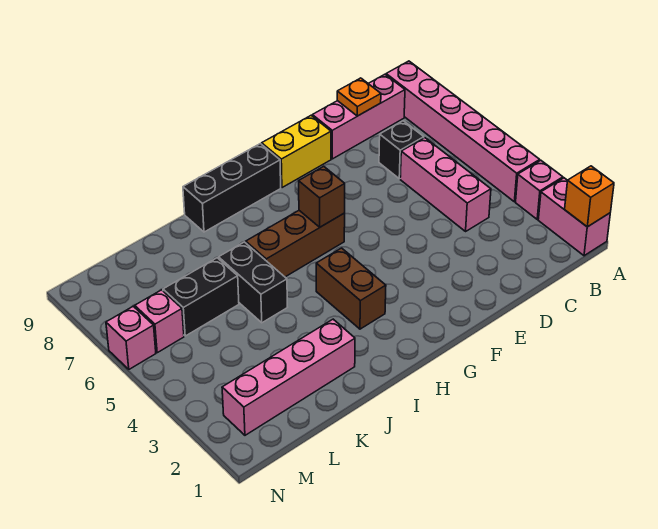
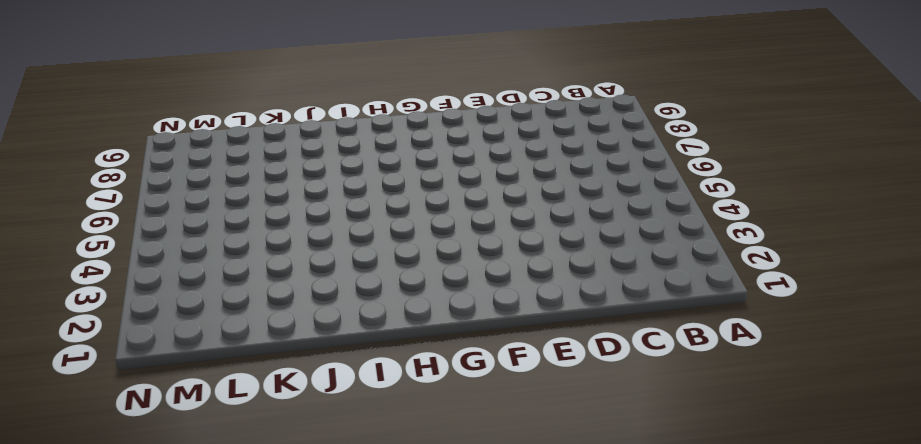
none -> pink brick A1:A2 level 1
none -> pink brick A3 level 1
none -> pink brick A4:A9 level 1

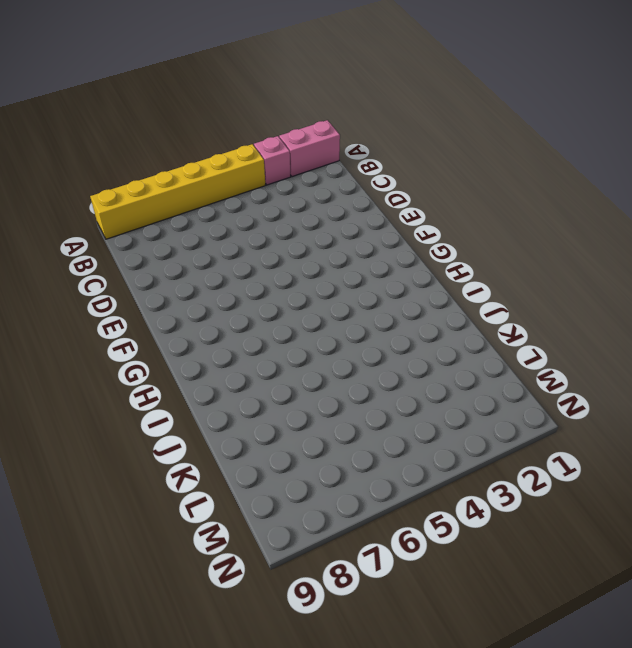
yellow brick A4:A9 level 1 -> pink brick A4:A9 level 1
none -> pink brick B9:D9 level 1
none -> pink brick C4:C6 level 1
none -> black brick C7 level 1

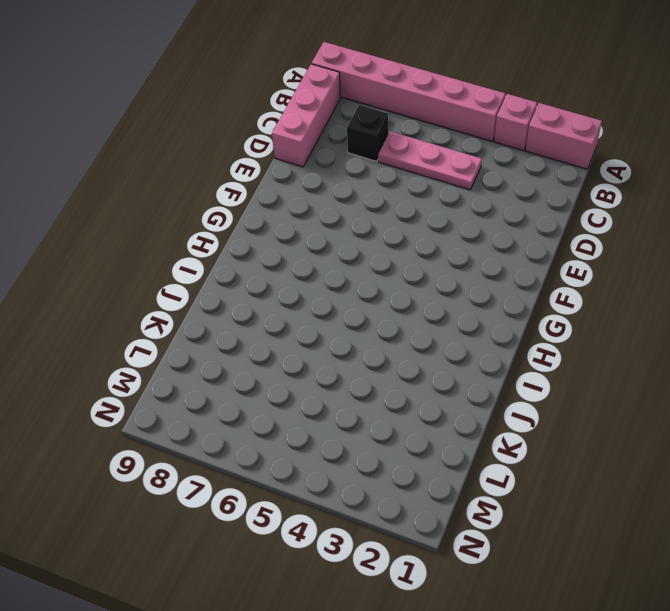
pink plate C4:C6 level 1 -> pink brick C4:C6 level 1
none -> yellow brick E9:F9 level 1
none -> brown brick G6:I6 level 1
none -> black brick G9:I9 level 1

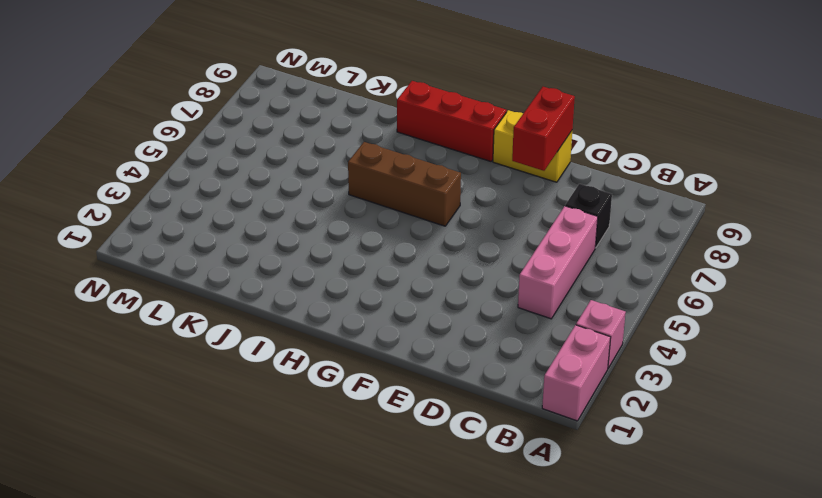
red brick E8:E9 level 2 -> none
red brick G9:I9 level 1 -> black brick G9:I9 level 1
none -> pink brick A4:A9 level 1
none -> pink brick B9:D9 level 1
none -> brown brick H3:H4 level 1

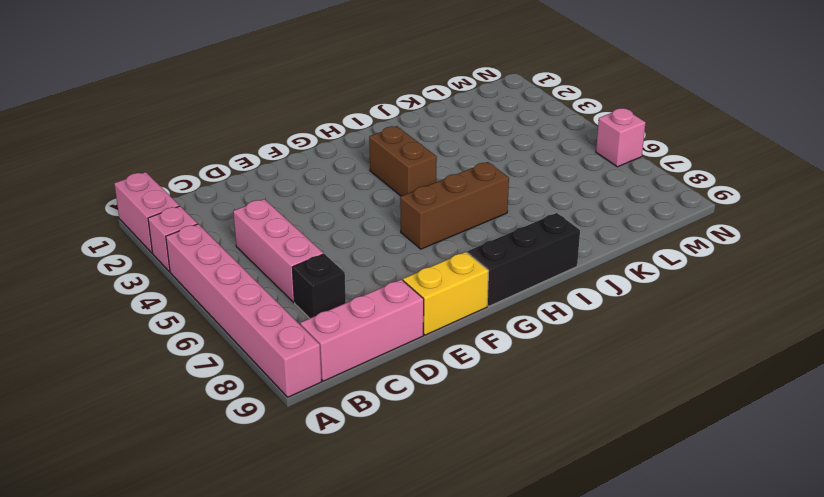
none -> pink brick J2:M2 level 1
none -> black brick J5:J6 level 1
none -> black brick K6:L6 level 1

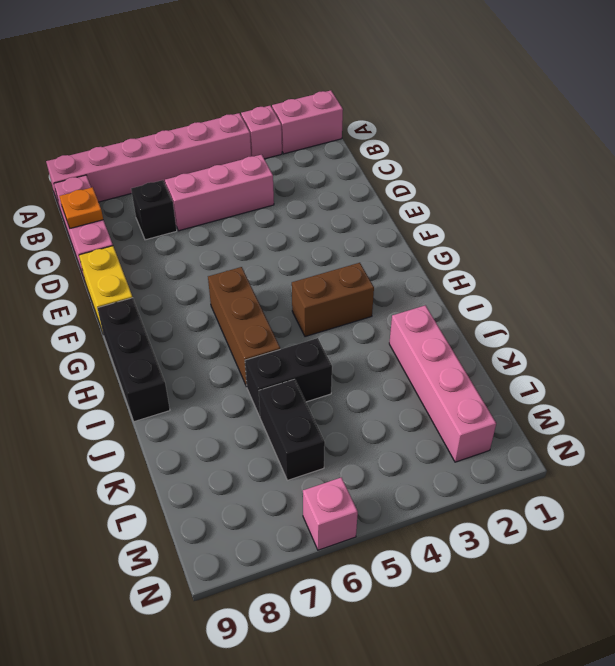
none -> pink brick M6 level 1
none -> orange brick A1 level 2
none -> brown brick G6 level 2

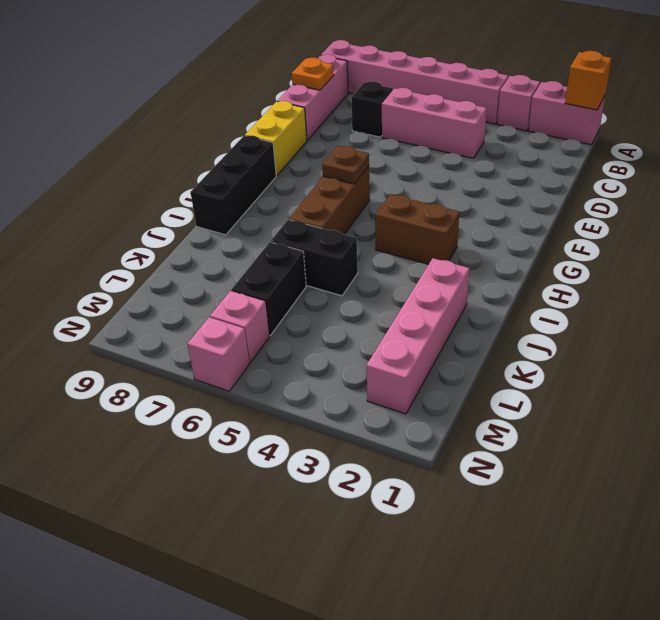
brown plate G6 level 2 -> brown brick G6 level 2

